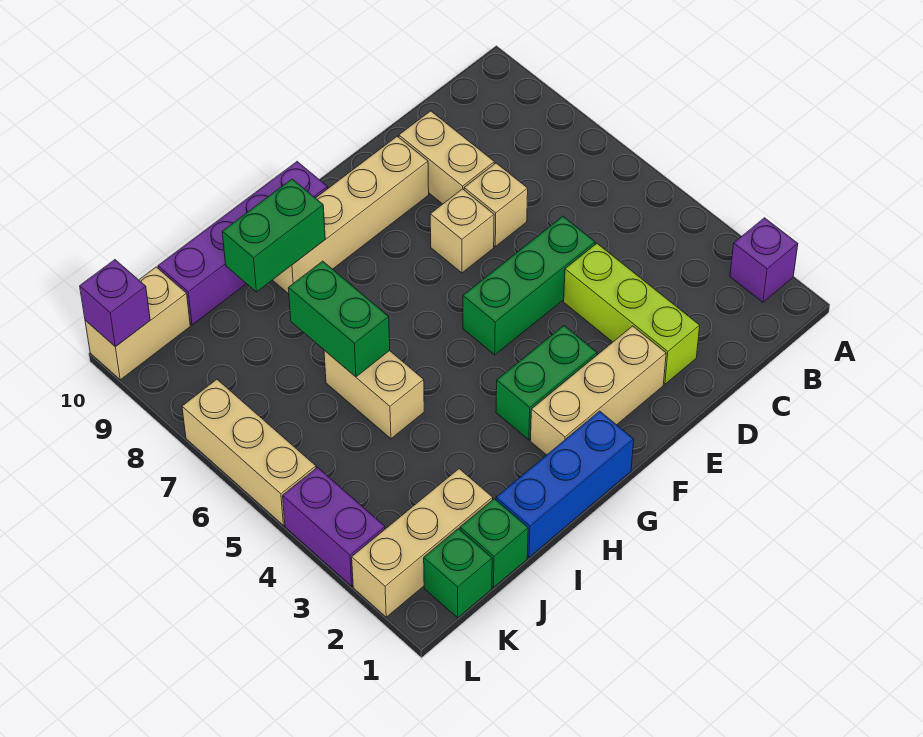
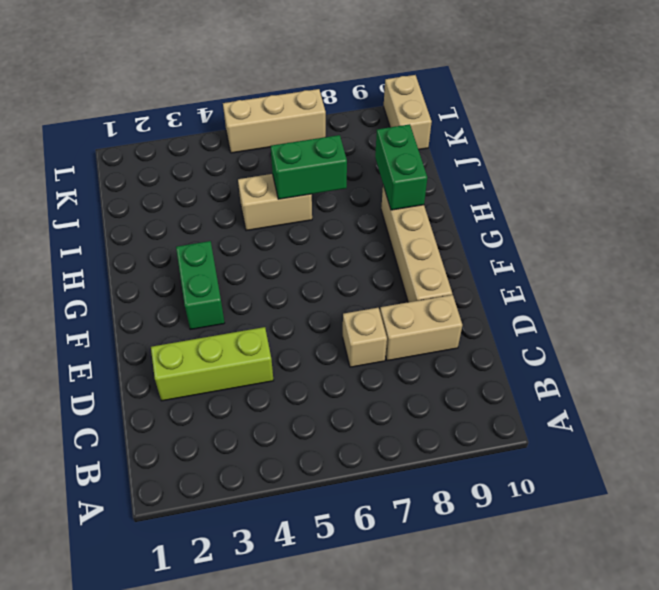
none -> purple brick A2 level 1
none -> green brick D5:F5 level 1
none -> tan brick E2:G2 level 1

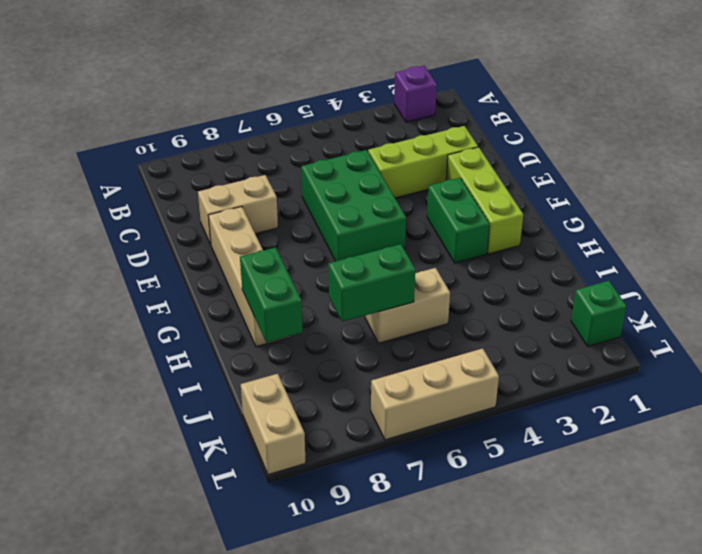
green brick D5:F6 level 1 -> green brick D5:F5 level 1
lime brick E2:G2 level 1 -> tan brick E2:G2 level 1
none -> tan brick D7 level 1
none -> tan brick E7 level 1
none -> blue brick G1:I1 level 1

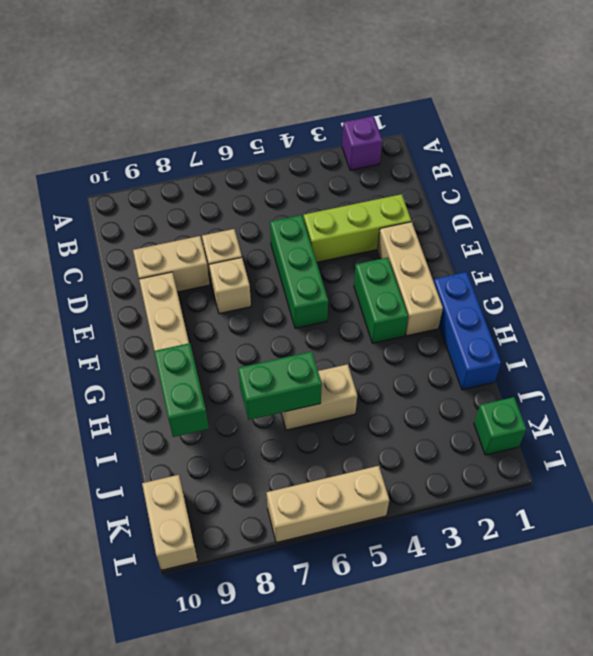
none -> purple brick G10:J10 level 1
none -> green brick J1 level 1
none -> tan brick J2:L2 level 1

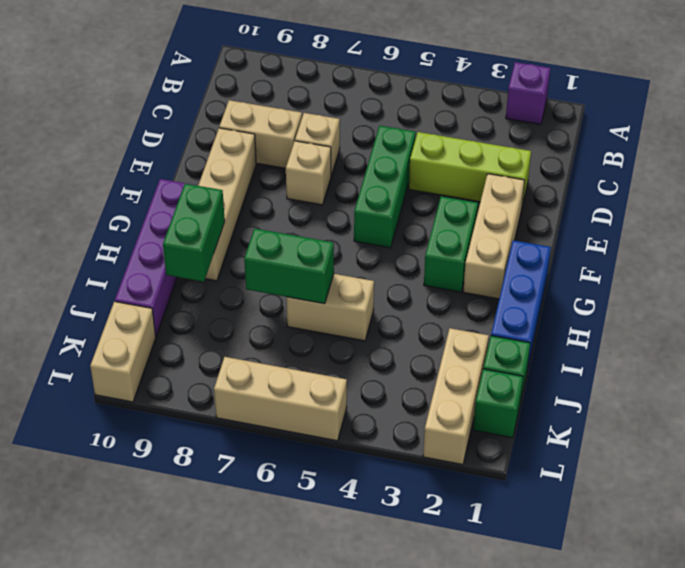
none -> purple brick L3:L4 level 1
none -> purple brick L10 level 2

